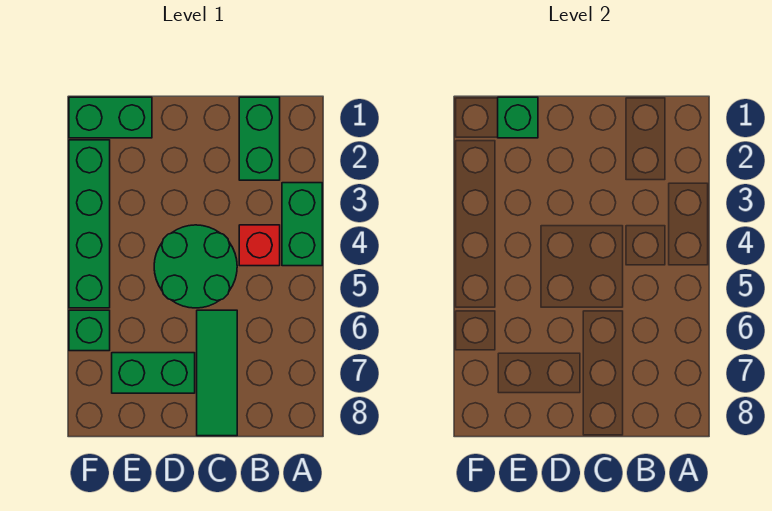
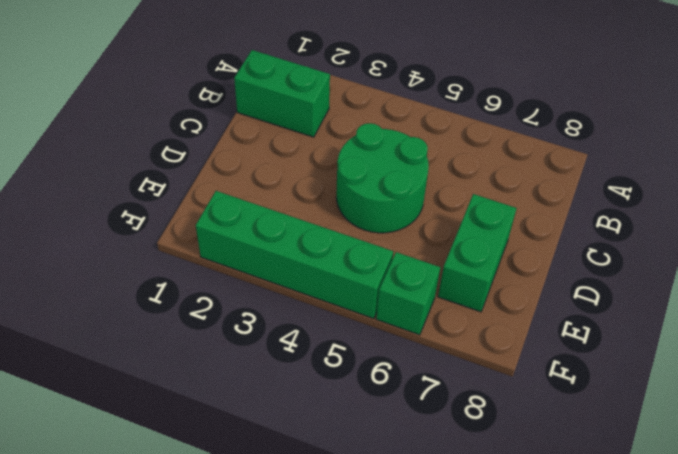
none -> green brick A3:A4 level 1
none -> red brick B4 level 1

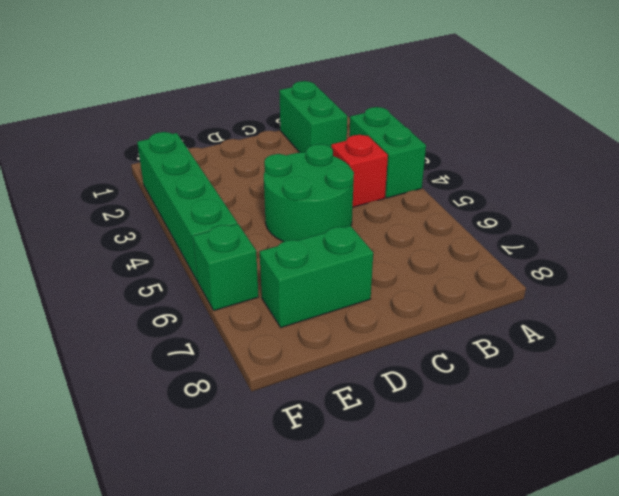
none -> green tile C6:C8 level 1
none -> green brick E1:F1 level 1

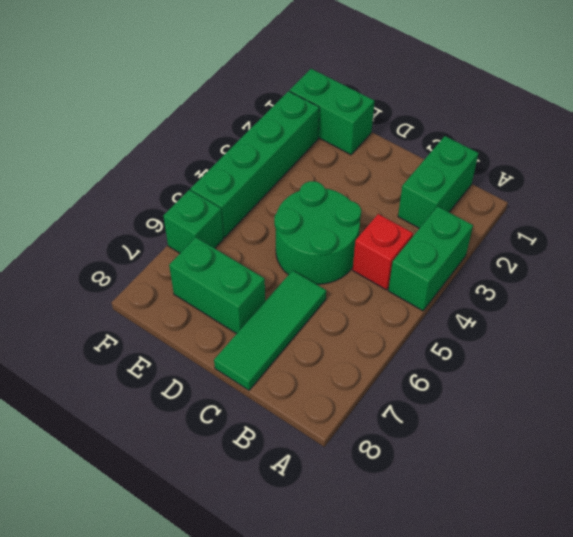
none -> green brick E1 level 2

